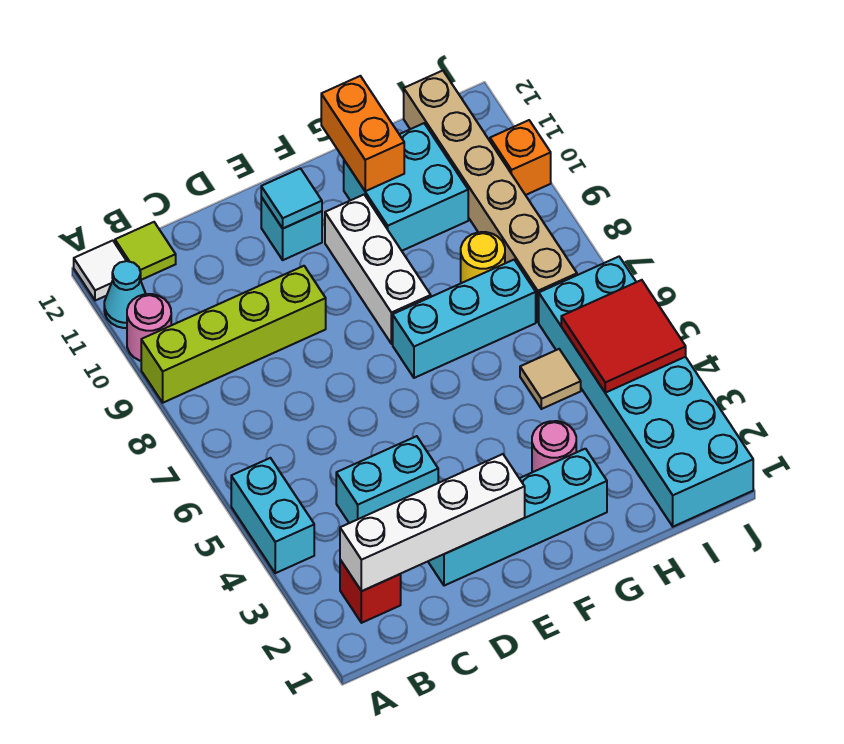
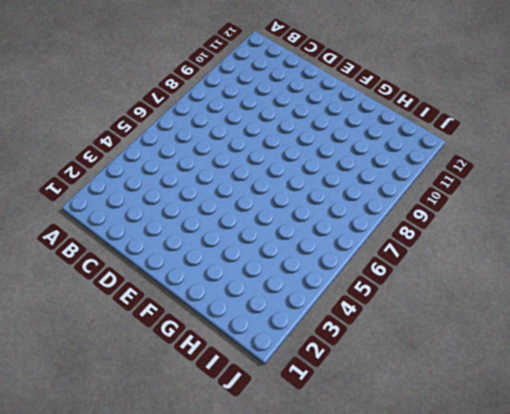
none -> cyan brick A4:A5 level 1
none -> lime brick A9:D9 level 1
none -> pink round brick A10 level 1

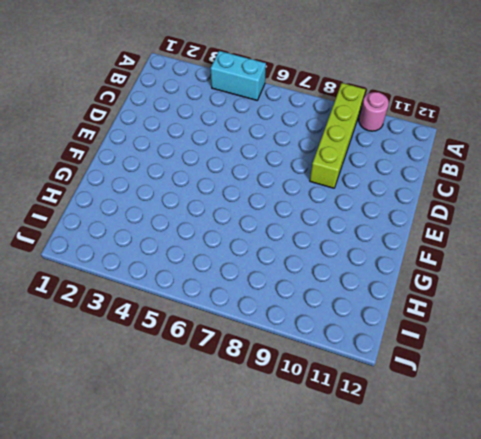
none -> cyan cone A11 level 1
none -> white tile A12 level 1
none -> red brick B2 level 1

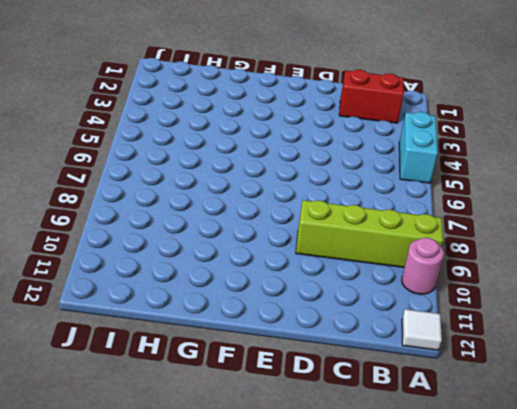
red brick B2:C2 level 1 -> red brick B2 level 1
none -> cyan cone A11 level 1
none -> lime tile B12 level 1
none -> cyan brick C4:D4 level 1

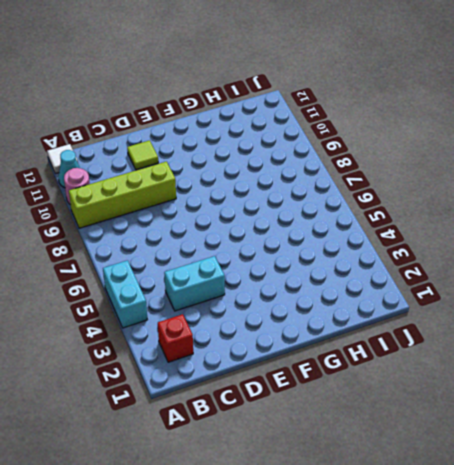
lime tile D11 level 1 -> lime tile B12 level 1
none -> cyan brick D2:G2 level 1
none -> cyan brick E11 level 1
none -> cyan brick F7:H7 level 1

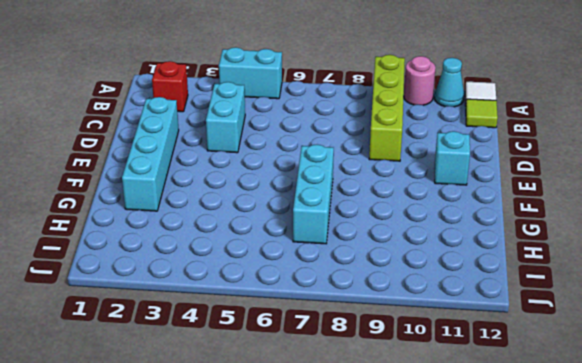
none -> white brick F8:F10 level 1
none -> pink round brick G3 level 1
none -> cyan brick G10:H11 level 1

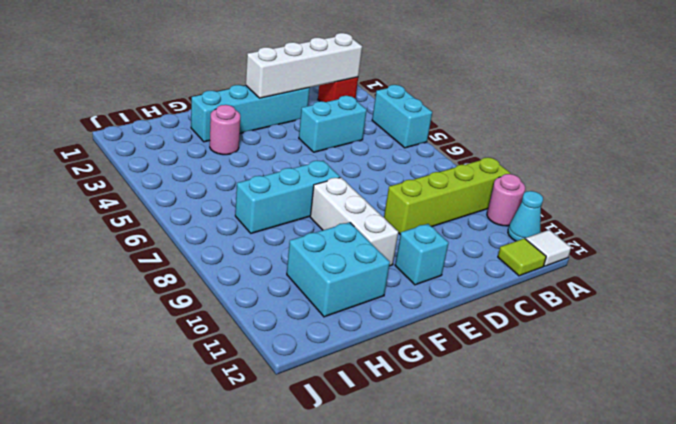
none -> tan tile H5 level 1
none -> yellow round brick H8 level 1
none -> cyan brick I1:J6 level 1

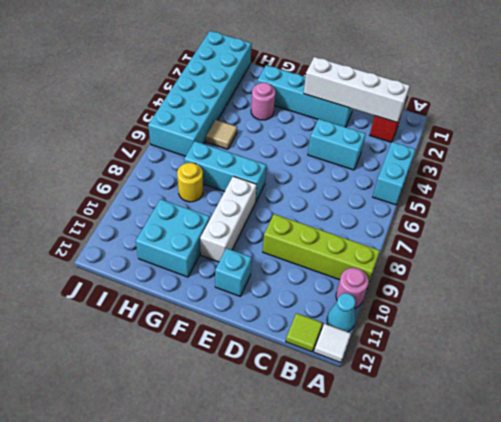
none -> tan brick I7:I12 level 1
none -> orange brick J10 level 1
none -> cyan tile E11 level 2

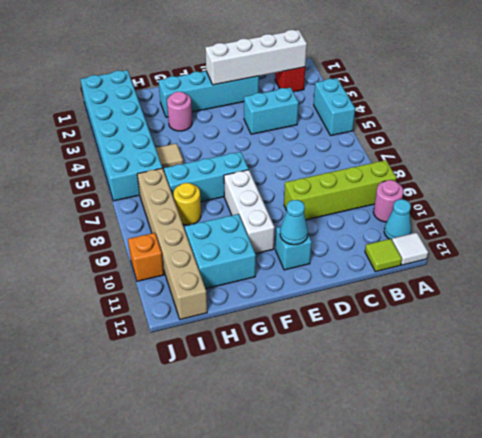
cyan cone E11 level 2 -> cyan tile E11 level 2
none -> orange brick G11:G12 level 2
none -> red tile I4:J5 level 2

